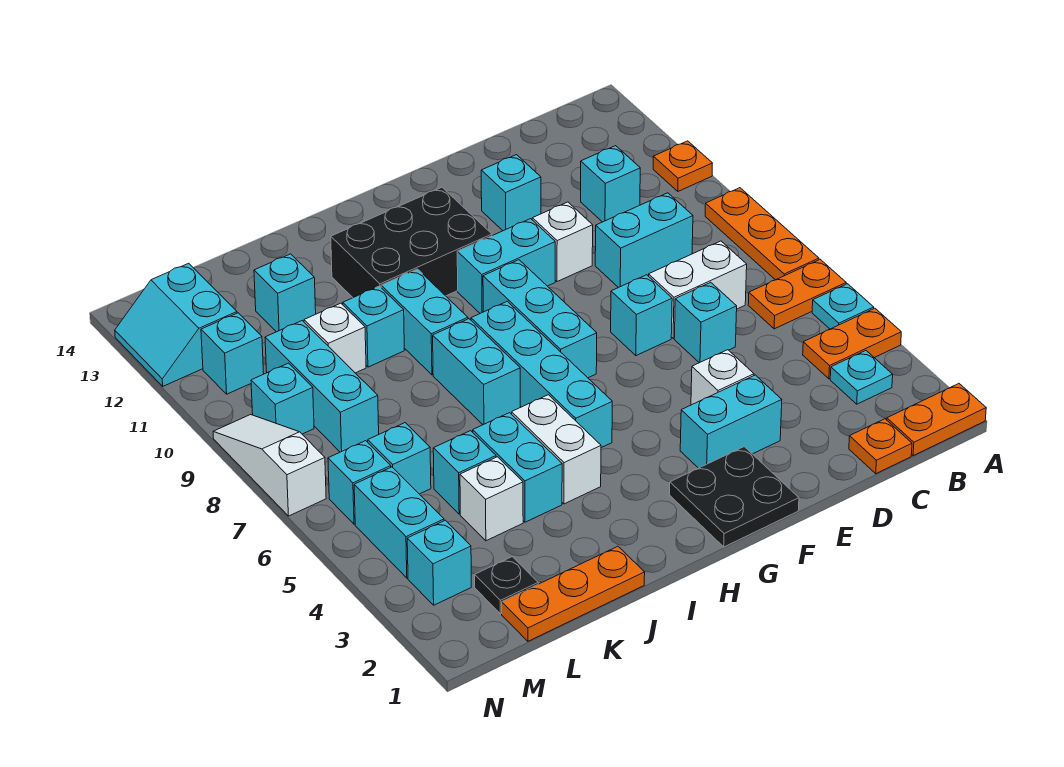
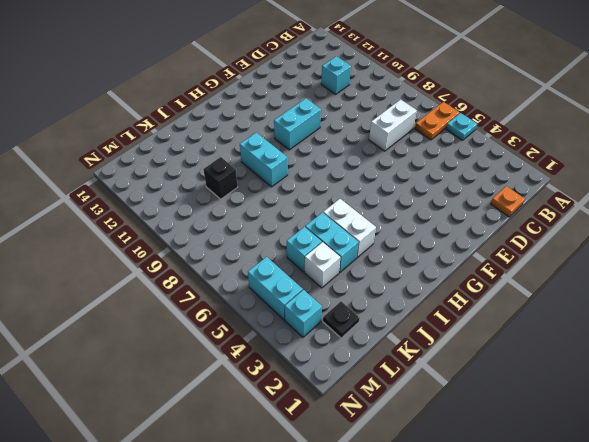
black brick K10 level 1 -> white brick K10 level 1
none -> orange plate A1:B1 level 1
none -> orange plate A4:B4 level 1
none -> orange plate A7:A9 level 1
none -> orange plate A11 level 1

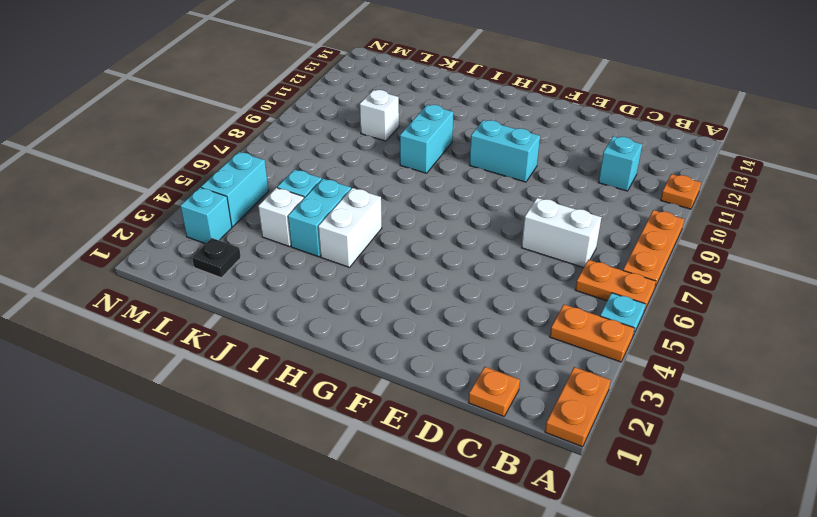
orange plate A1:A2 level 1 -> orange plate A1:B1 level 1
none -> cyan plate B3 level 1
none -> cyan brick C9:D9 level 1
none -> cyan brick D6 level 1
none -> cyan brick E3:F3 level 1

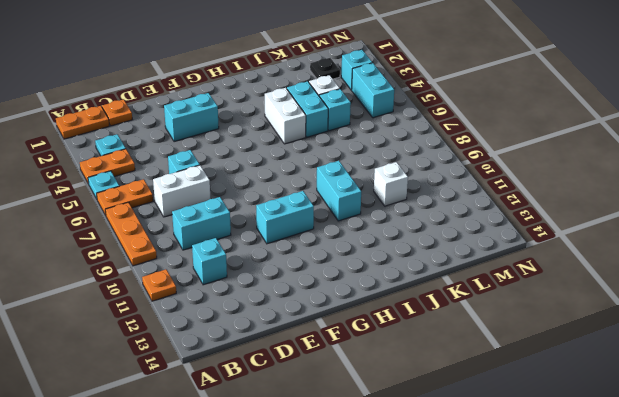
none -> white brick E4 level 1
none -> cyan brick E7 level 1
none -> white brick E10 level 1
none -> cyan brick E12 level 1

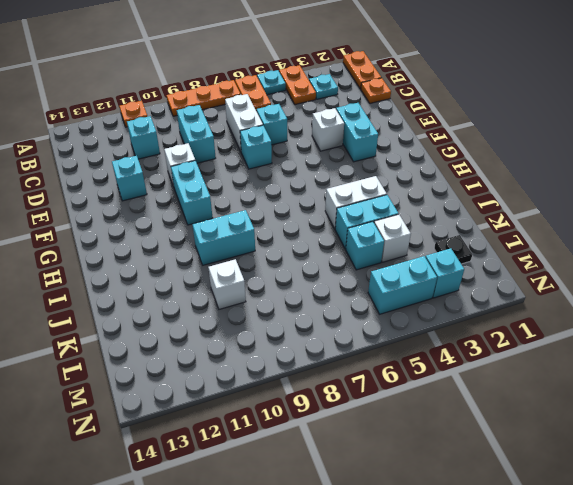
none -> black plate F1:G2 level 1
none -> cyan brick G7:G9 level 1
none -> black brick G11:I12 level 1
none -> cyan brick H5:H8 level 1

